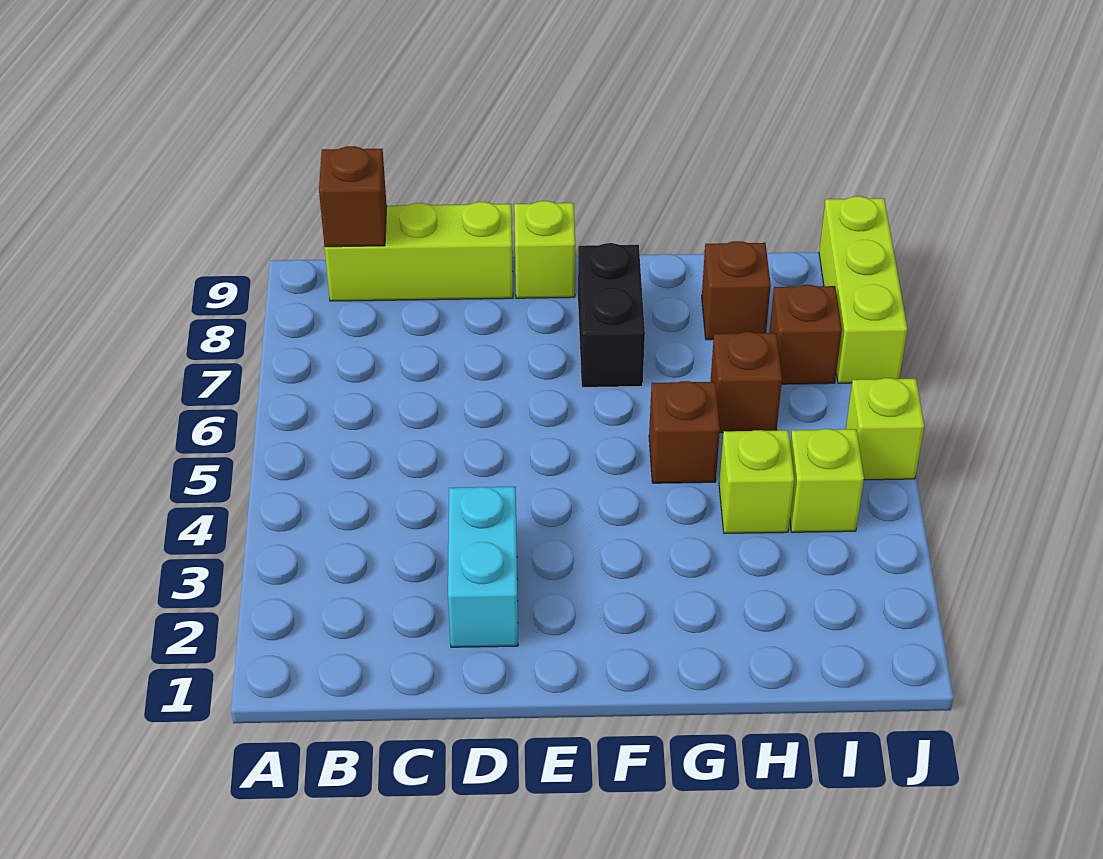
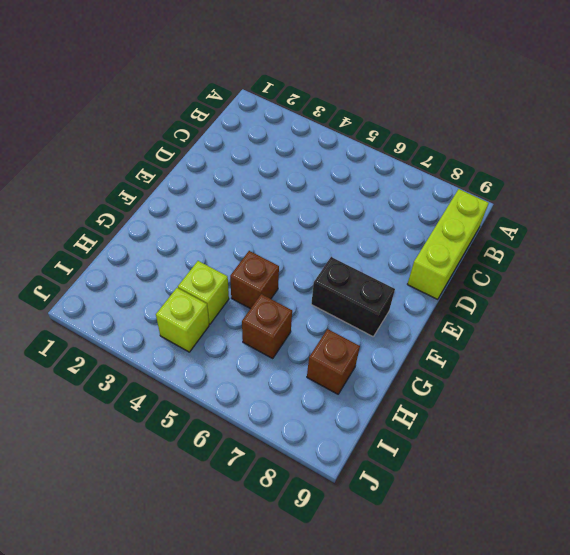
none -> cyan brick D2:D3 level 1
none -> lime brick E9 level 1
none -> brown brick I7 level 1

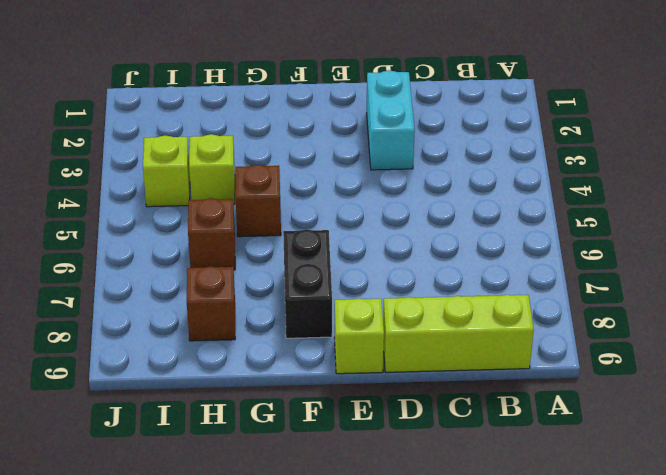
none -> brown brick I7 level 1
none -> lime brick J5 level 1
none -> lime brick J7:J9 level 1

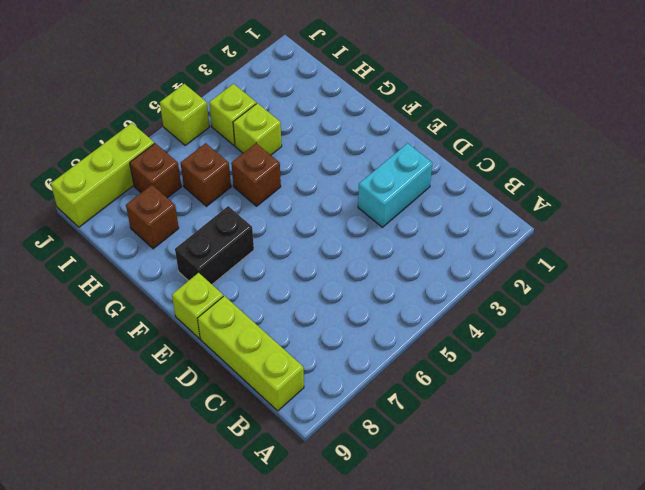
none -> brown brick B9 level 2

